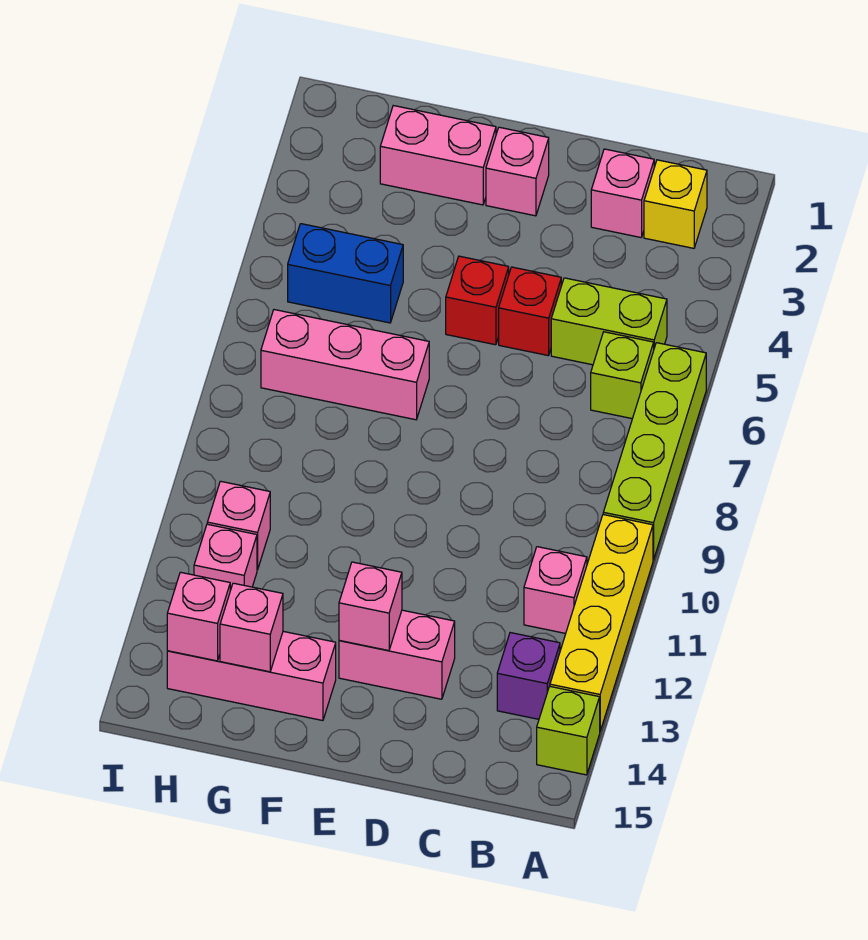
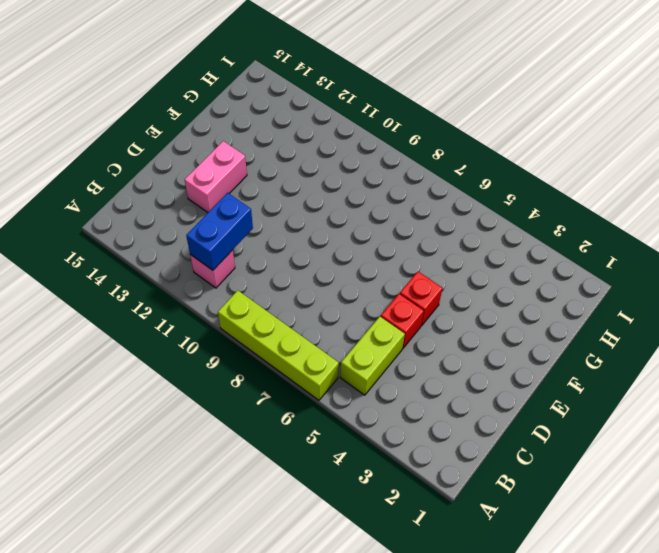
blue brick B11:C11 level 2 -> blue brick G5:H5 level 1
none -> yellow brick A10:A13 level 1
none -> lime brick A14 level 1
none -> yellow brick B2 level 1

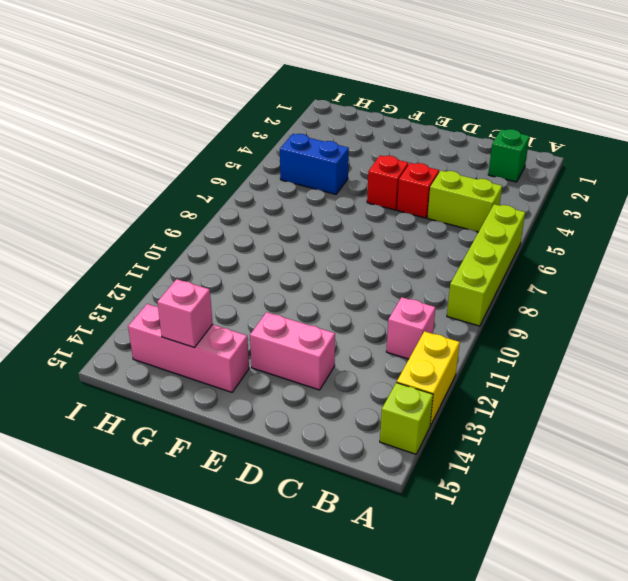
yellow brick A12:A13 level 1 -> yellow brick A10:A13 level 1
green brick B2 level 1 -> yellow brick B2 level 1
none -> lime brick B6 level 1
none -> purple brick B13 level 1
none -> pink brick C2 level 1

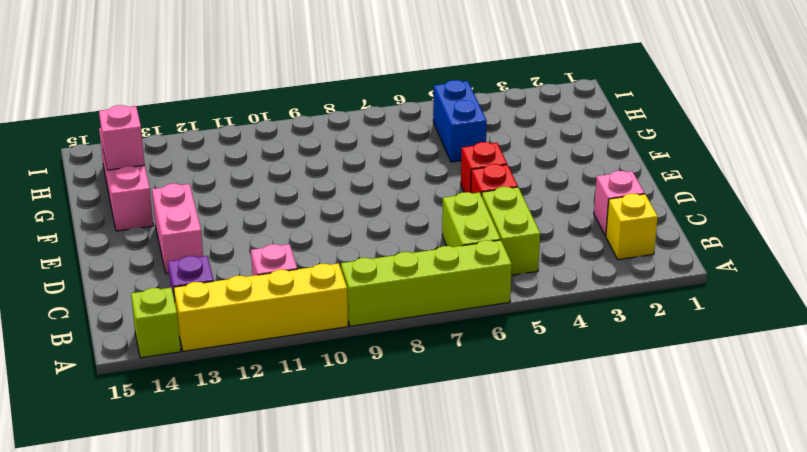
lime brick B6:C6 level 1 -> lime brick B6 level 1
none -> pink brick E2 level 1
none -> pink brick F2:G2 level 1
none -> pink brick F7:H7 level 1

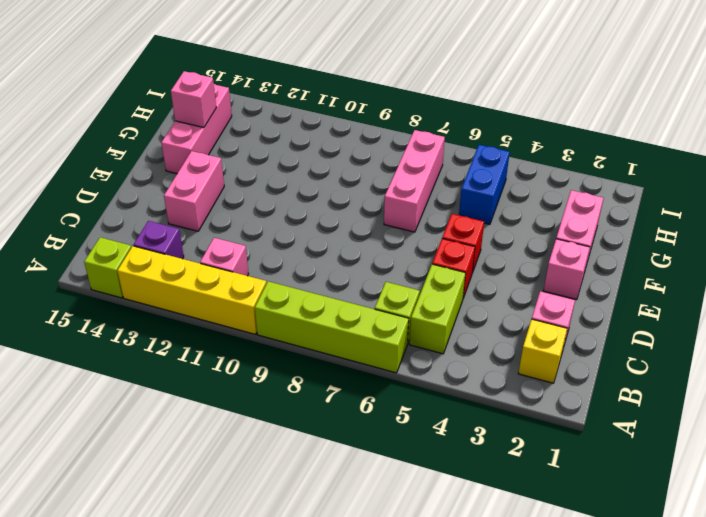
none -> pink brick H11 level 1
none -> pink brick H12 level 1
none -> pink brick E13 level 2

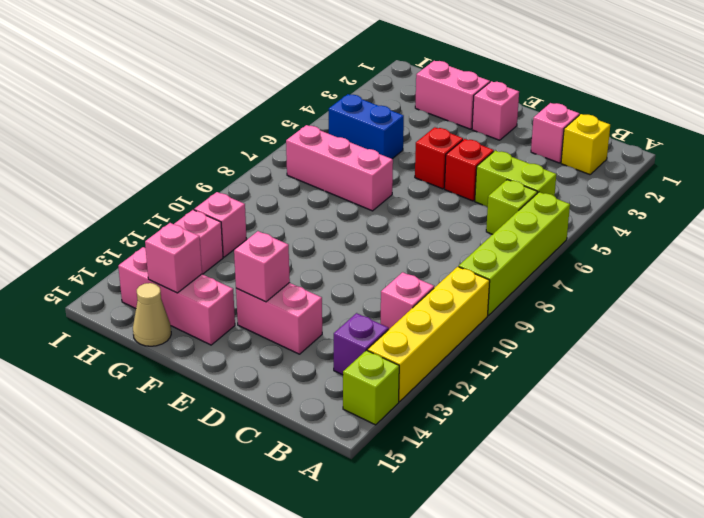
tan cone G15 level 1 -> none
none -> pink brick H14 level 2

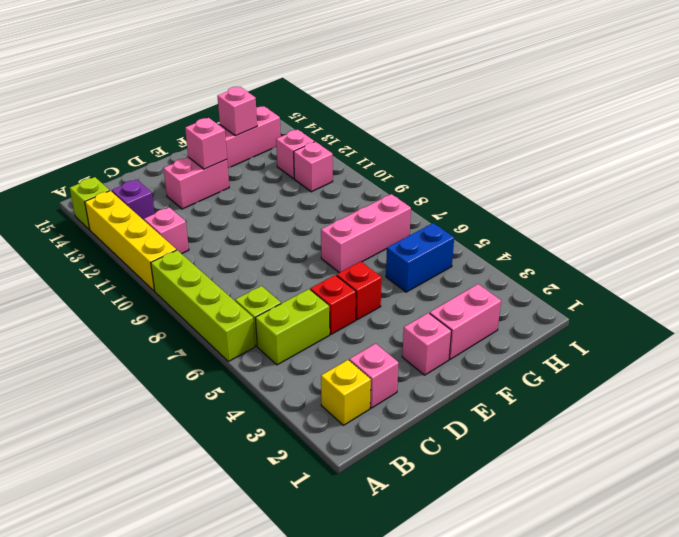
none -> pink brick H14 level 2

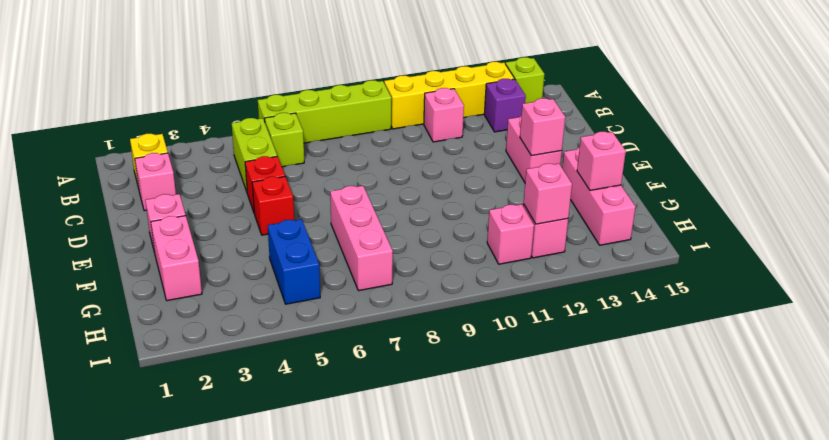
pink brick H12 level 2 -> pink brick H14 level 2

